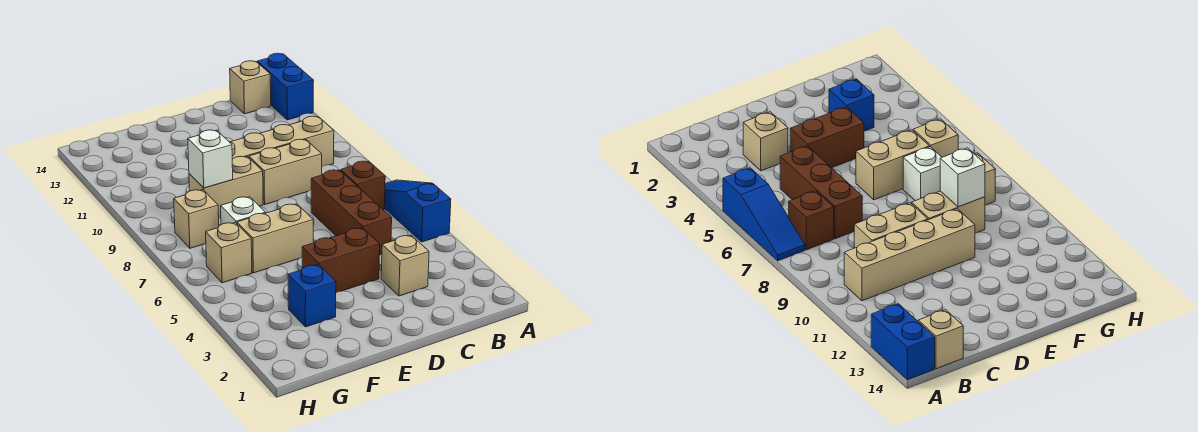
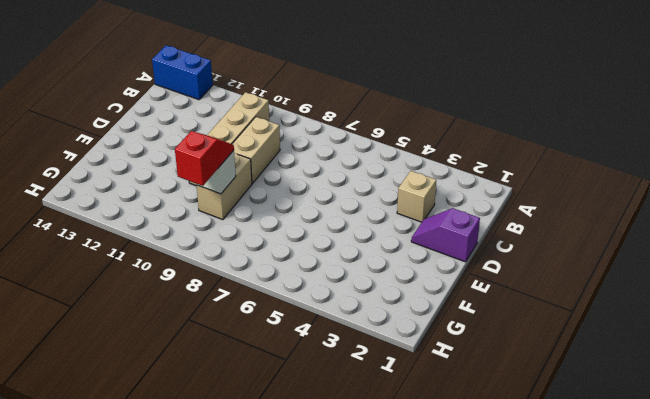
purple slope D1:D2 level 1 top 1 -> none
red slope F9:G9 level 3 top G -> none
none -> blue slope A5:A7 level 1 top 5
none -> brown brick B7 level 1
none -> tan brick B14 level 1

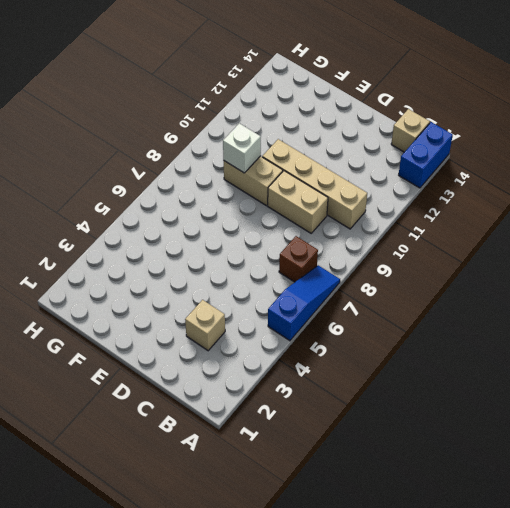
none -> brown brick C5:C7 level 1
none -> brown brick D4:E4 level 1
none -> tan brick E6:F6 level 1

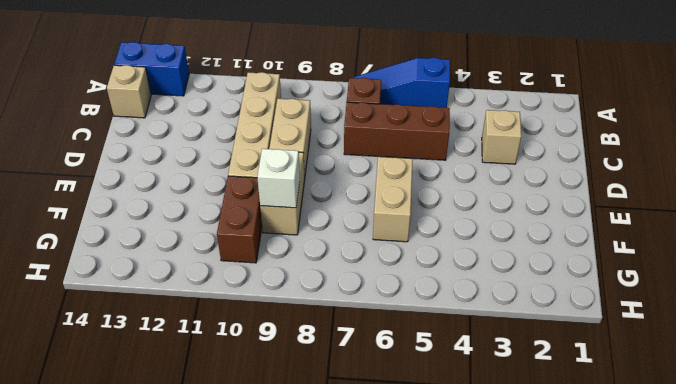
brown brick F10:G10 level 1 -> brown brick D4:E4 level 1
none -> blue brick F3 level 1
none -> white brick F7 level 1
none -> tan brick G6 level 1

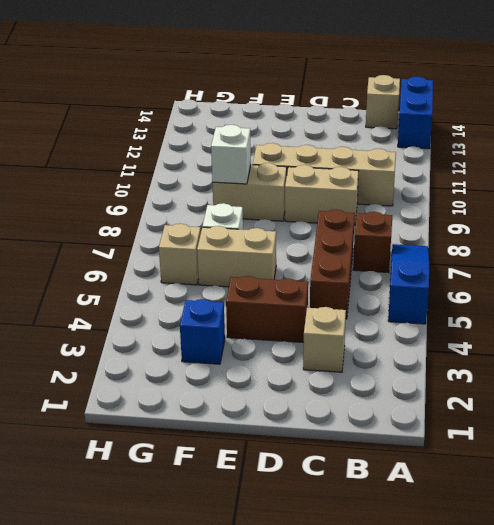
none -> tan brick G8 level 1

